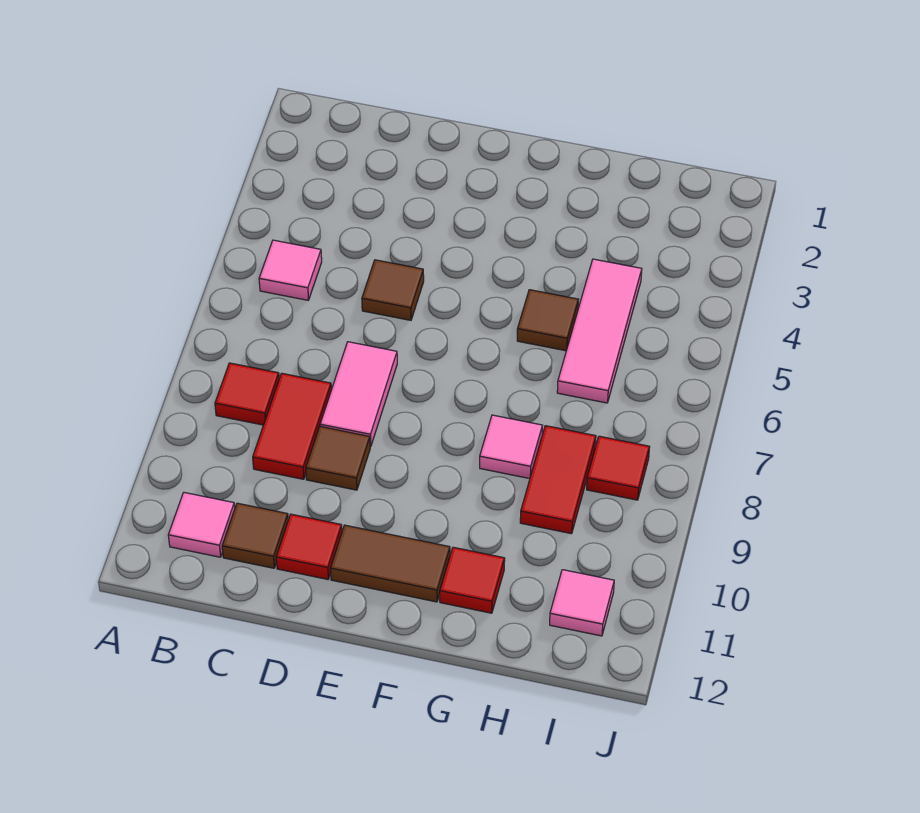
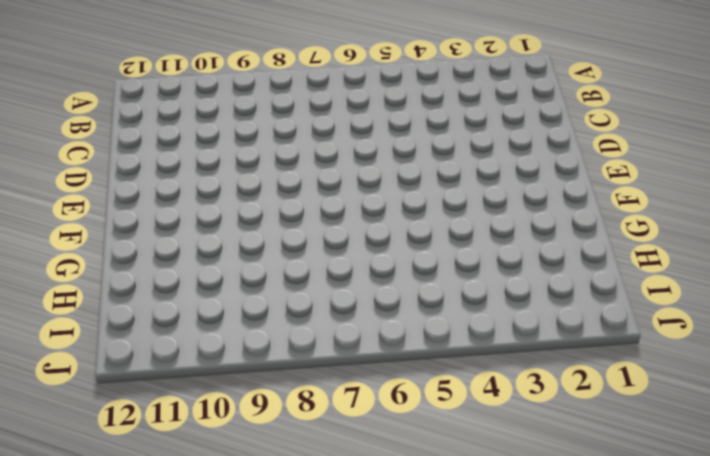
none -> pink tile B5 level 1
none -> red tile B8 level 1
none -> pink tile B11 level 1

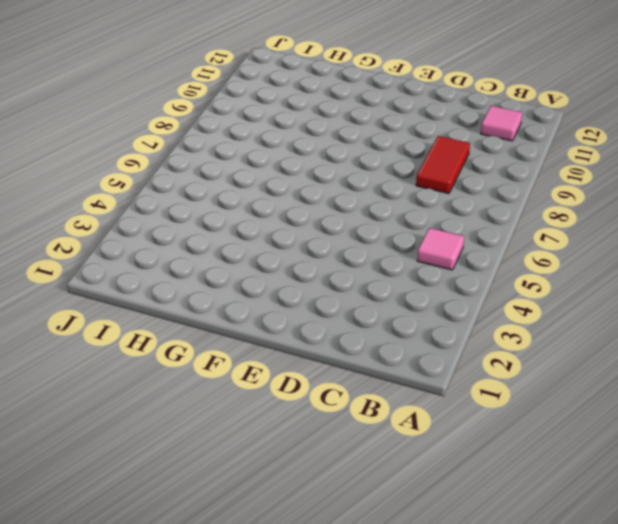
none -> red tile B8 level 1
none -> brown tile C11 level 1
none -> brown tile D5 level 1

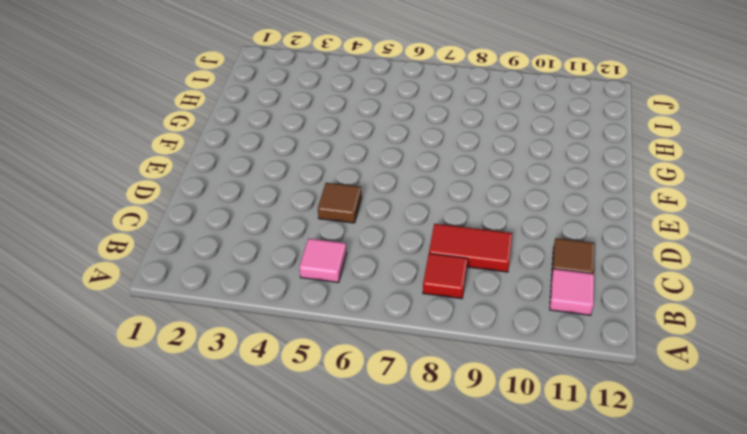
none -> pink tile D7:D8 level 1
none -> brown tile D9 level 1
none -> red tile D11 level 1

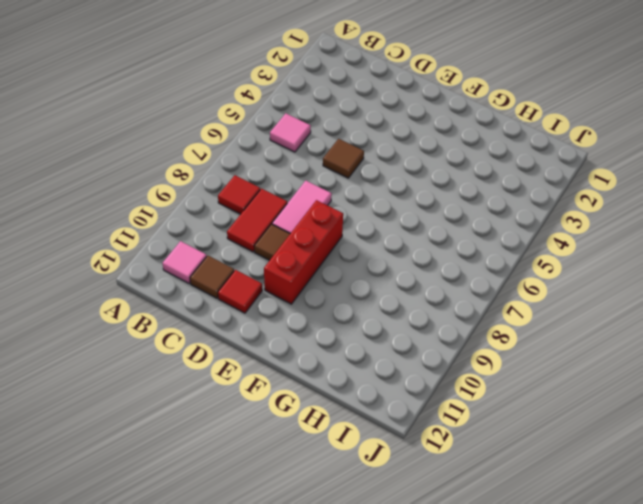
red brick E8:E10 level 1 -> none
none -> brown tile E11:F11 level 1
none -> brown tile G5 level 1
none -> pink tile G8 level 1

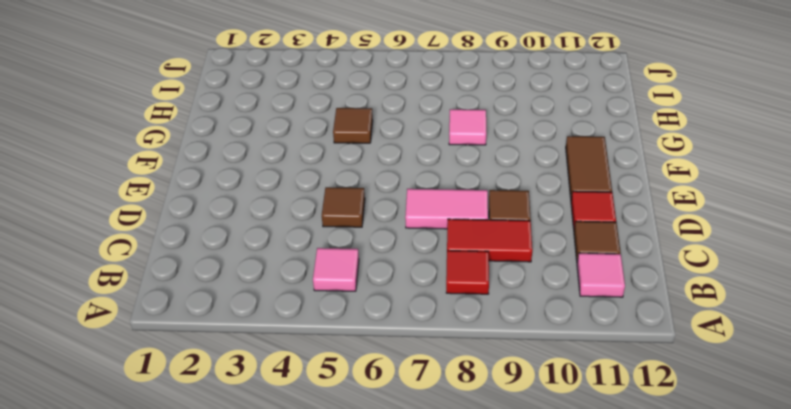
none -> red tile G11 level 1
none -> pink tile H4:H6 level 1
none -> red tile H8:H9 level 1

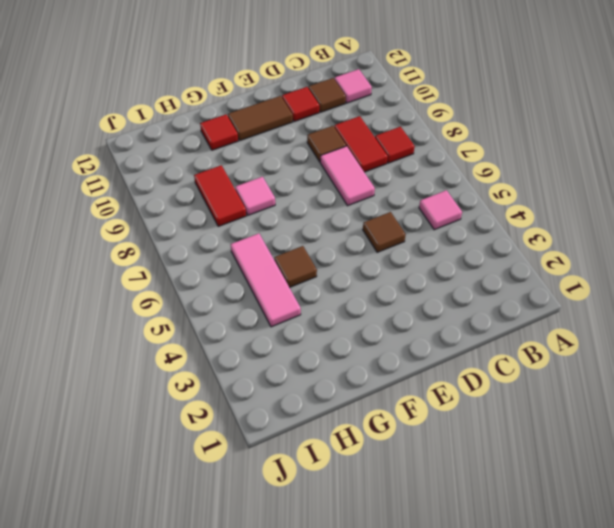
none -> red tile I8 level 1
none -> pink tile I11 level 1

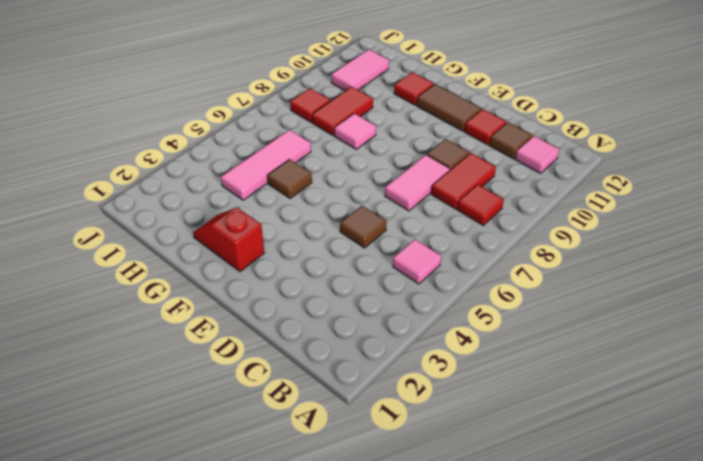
red slope F2:G2 level 1 top F -> none
pink tile I10:I11 level 1 -> pink tile I11 level 1

